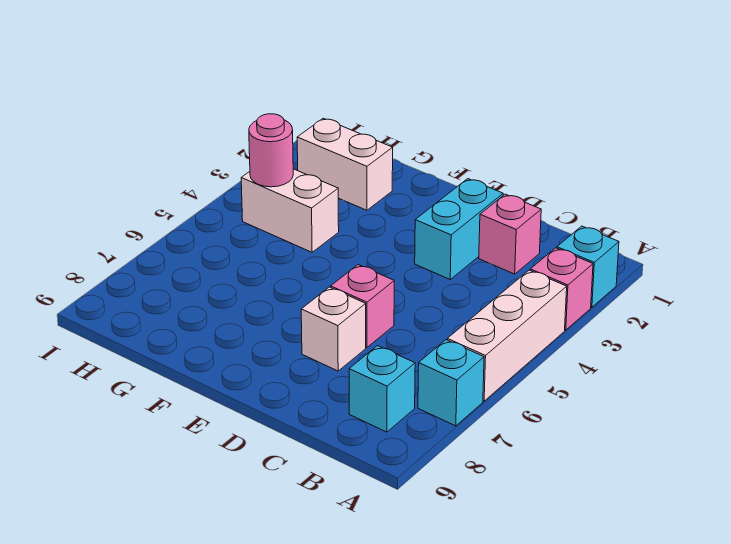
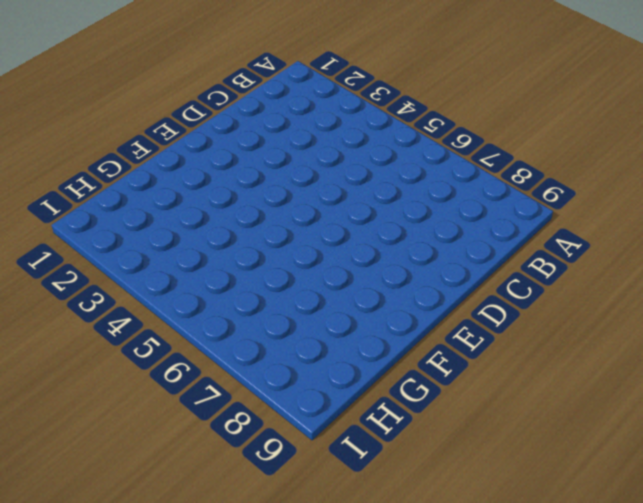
none -> cyan brick A2 level 1
none -> pink brick A3 level 1
none -> white brick A4:A6 level 1

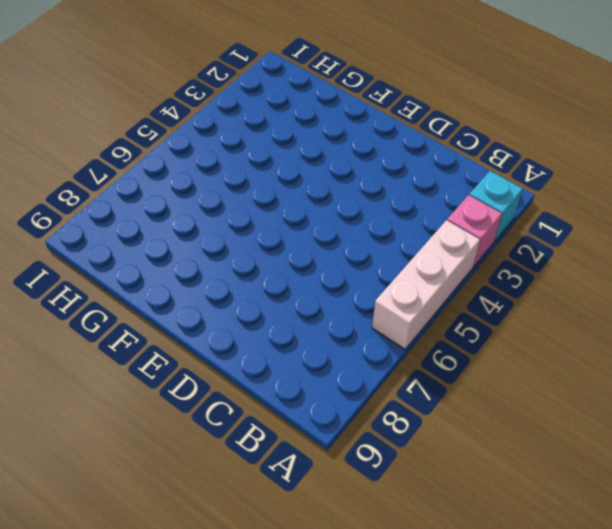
none -> cyan brick A7 level 1
none -> cyan brick B8 level 1
none -> pink brick C2 level 1

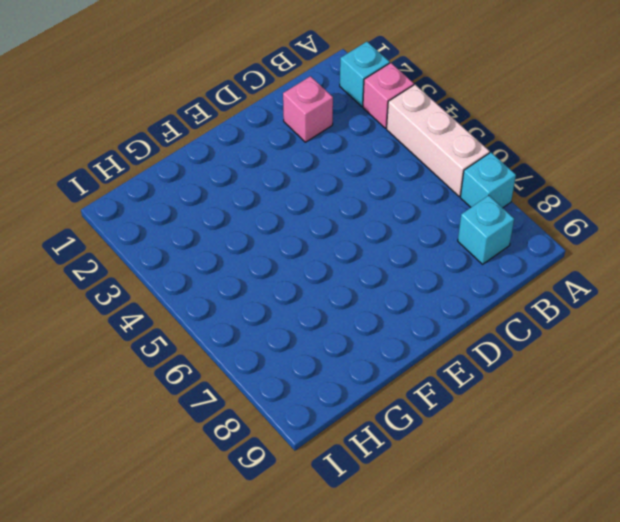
none -> cyan brick D2:D3 level 1
none -> pink brick D6 level 1
none -> white brick D7 level 1

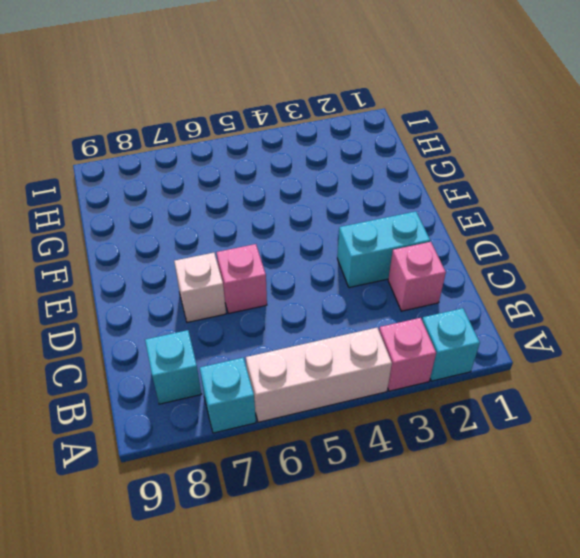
none -> white brick G2:H2 level 1
none -> white brick G4:H4 level 1
none -> pink round brick H4 level 2

